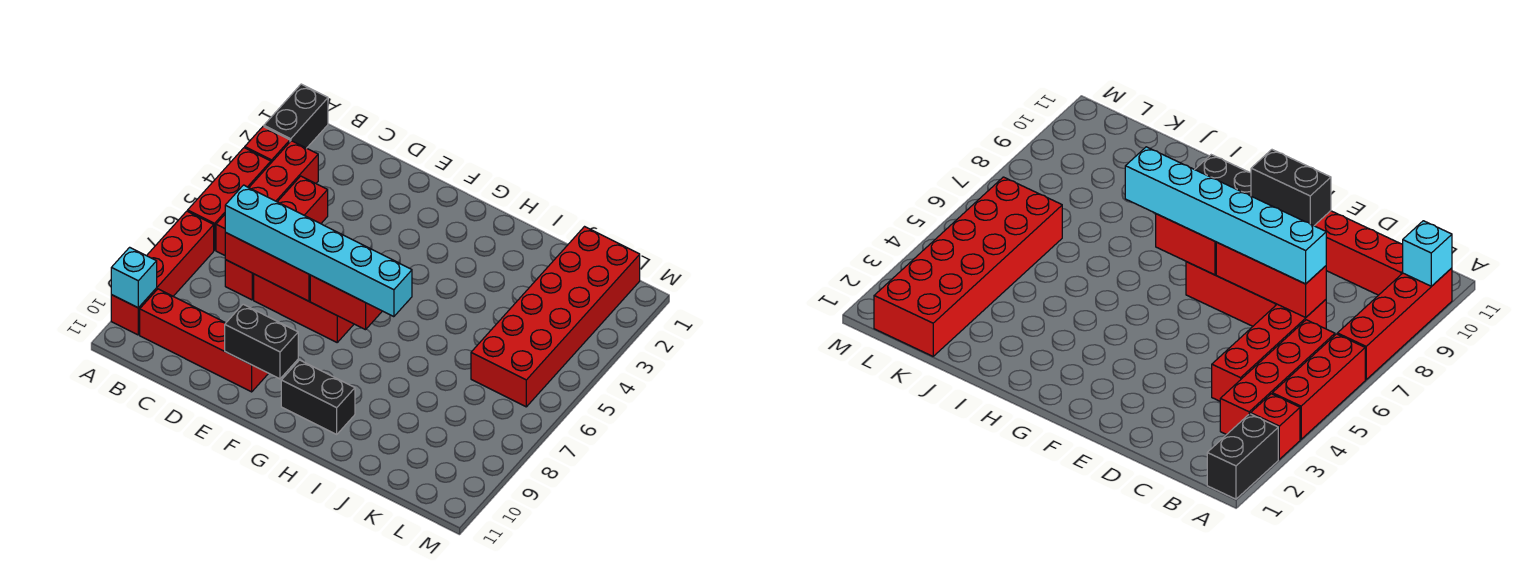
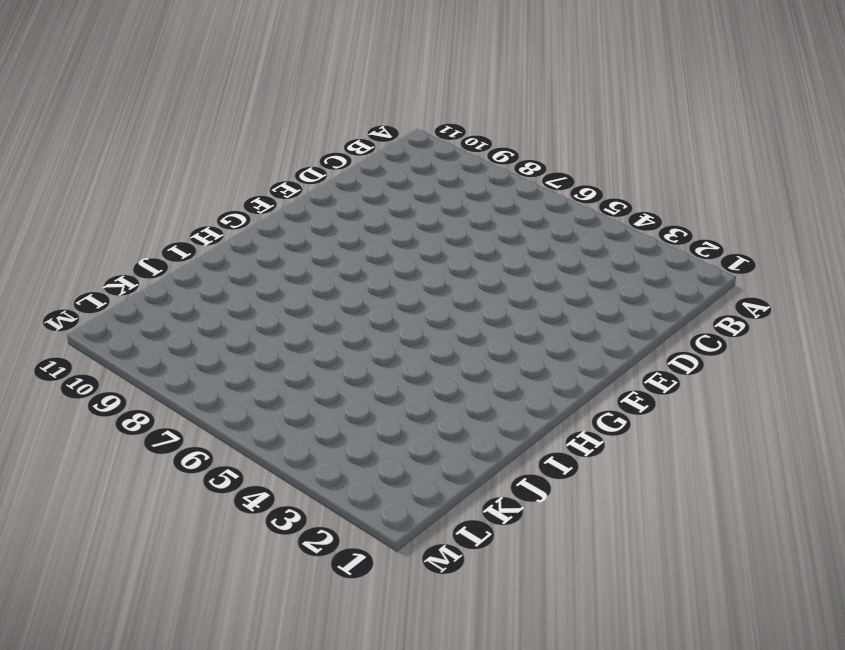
none -> black brick A1:A2 level 1
none -> red brick A3 level 1
none -> red brick A4:A6 level 1

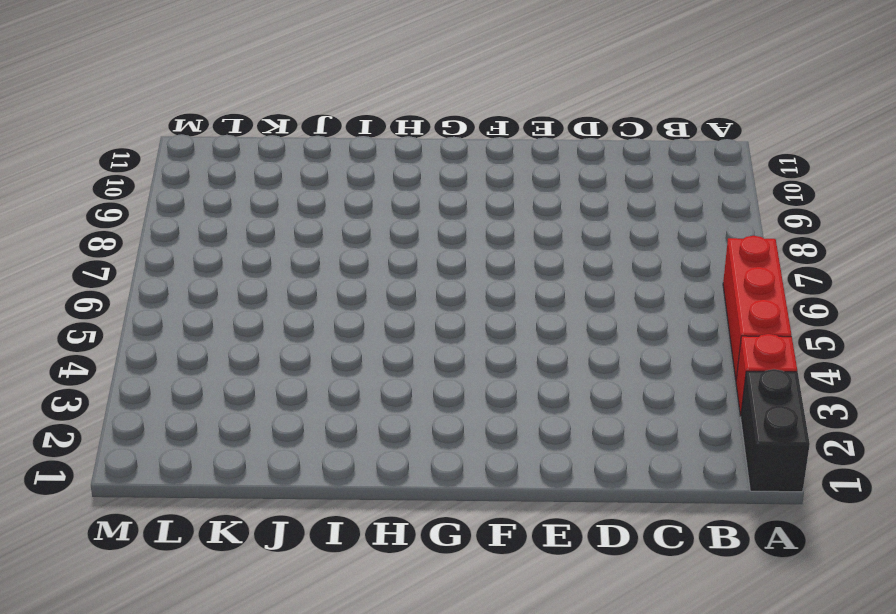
none -> red brick A7:A10 level 1
none -> red brick B3:B6 level 1
none -> red brick B10:E10 level 1

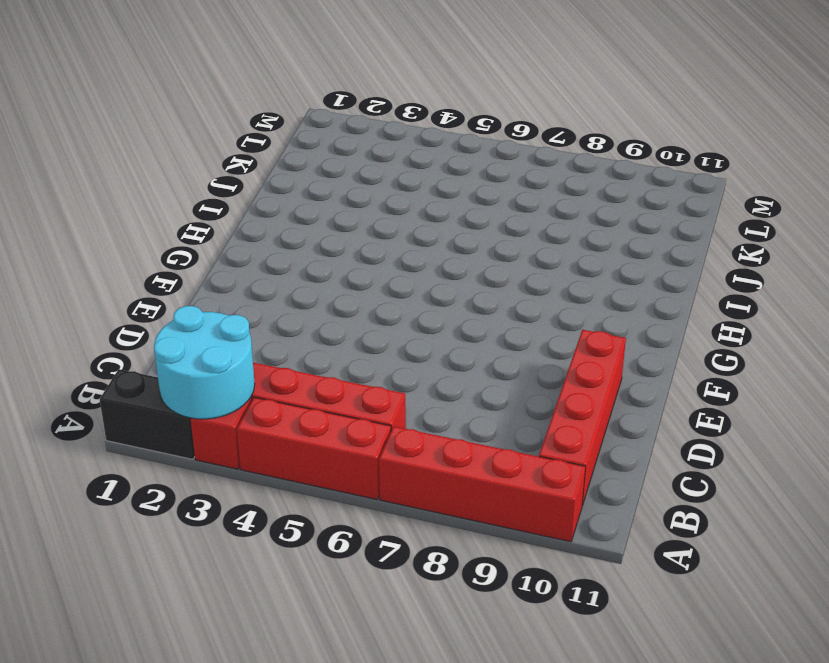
cyan round brick A2:B3 level 2 -> none
none -> red brick C4:C7 level 1
none -> red brick D7:F7 level 1
none -> black brick G10:H10 level 1

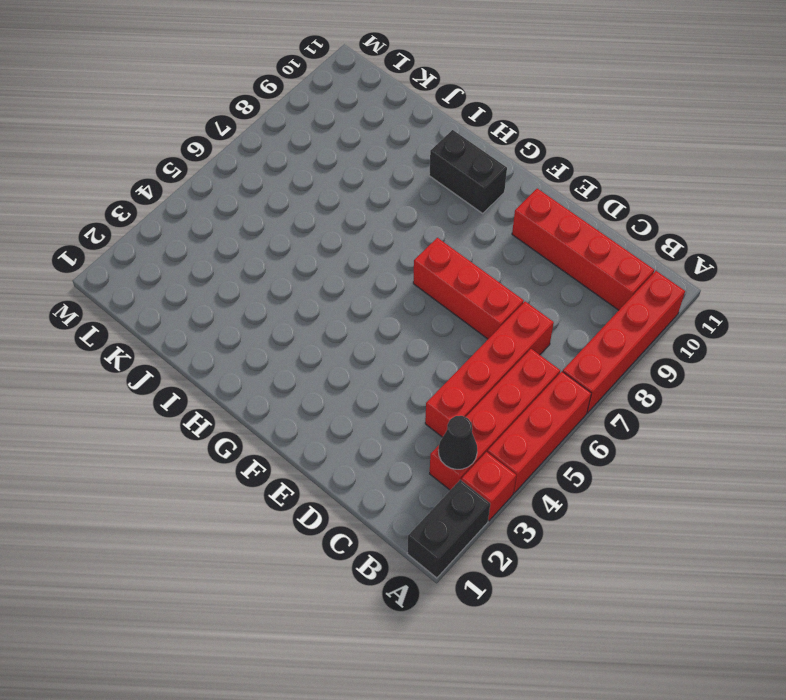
black cone B3 level 2 -> none
none -> red brick K1:L6 level 1
none -> cyan brick A10 level 2
none -> red brick C7:E7 level 2

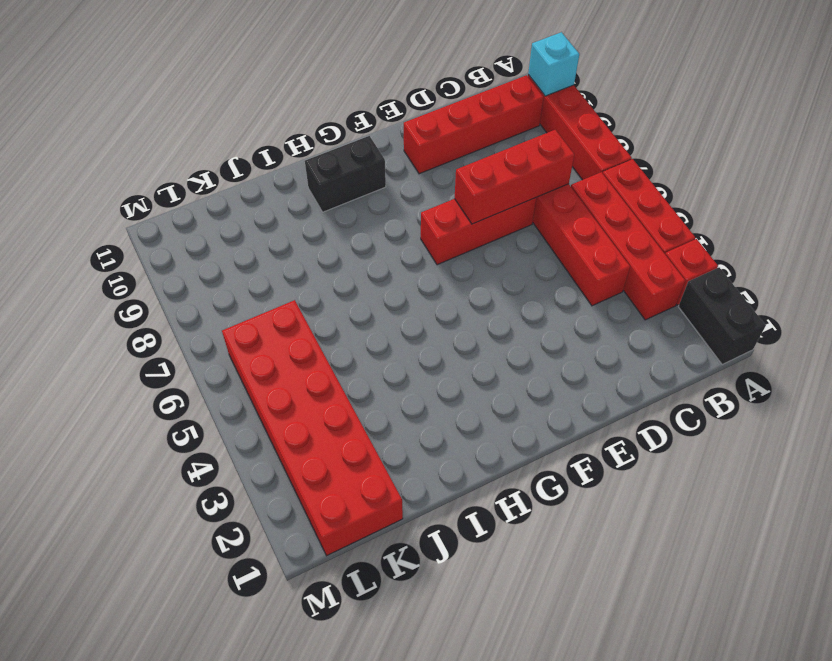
none -> black brick E10:F10 level 2
none -> red brick F7:G7 level 2
none -> cyan brick C7:H7 level 3

